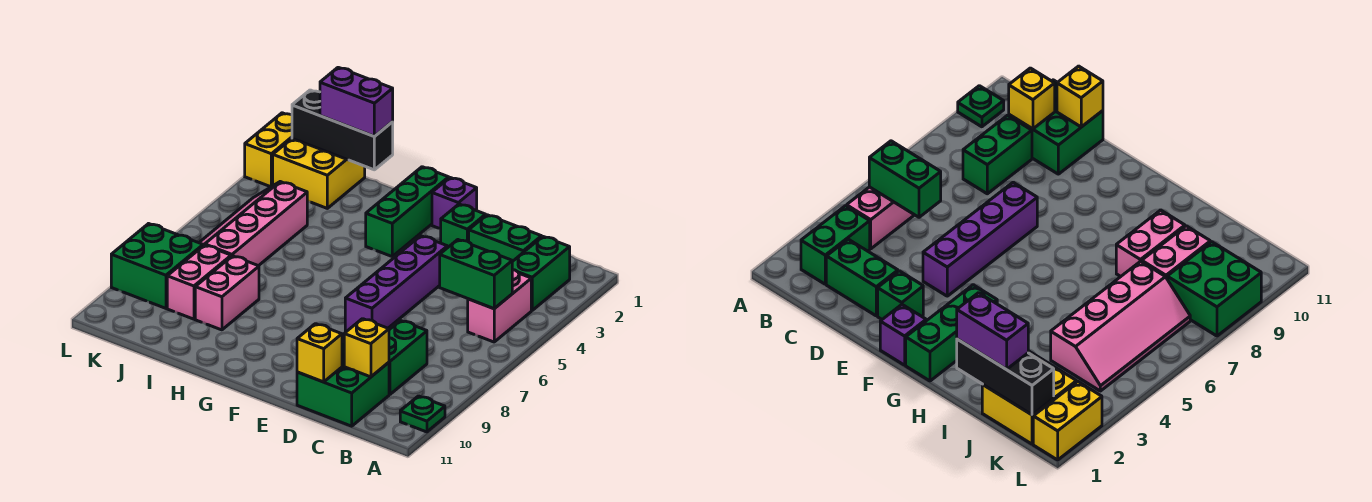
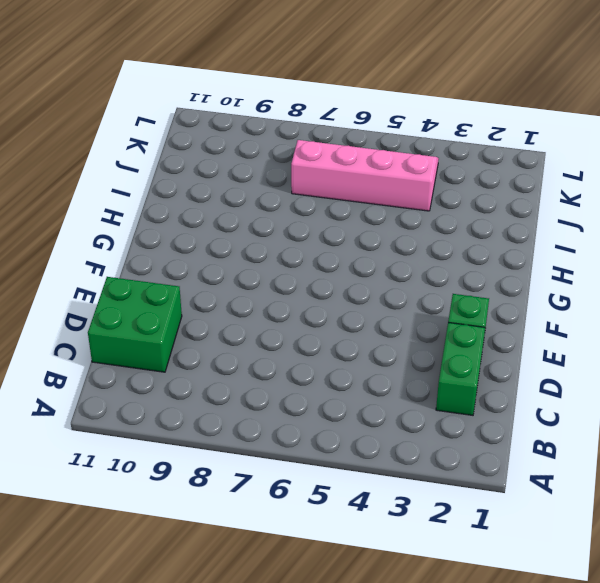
none -> green plate A10 level 1
none -> green brick B2:B3 level 1
none -> pink brick B4:B5 level 1

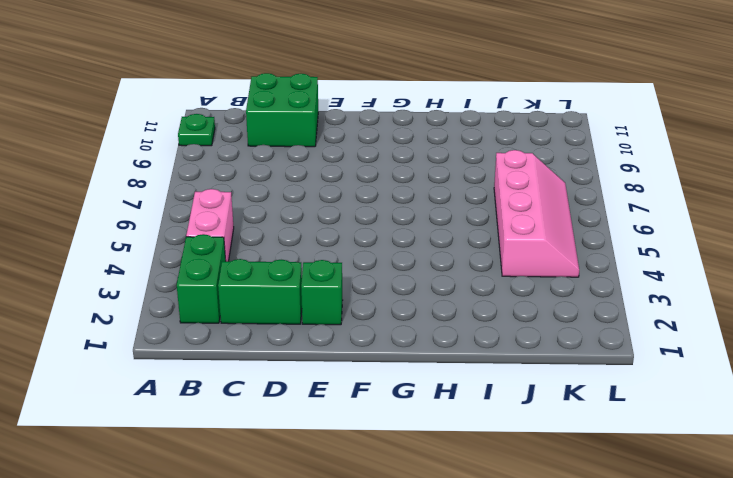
none -> green brick C8:C9 level 1
none -> purple brick E4:E7 level 1
none -> purple brick F1 level 1

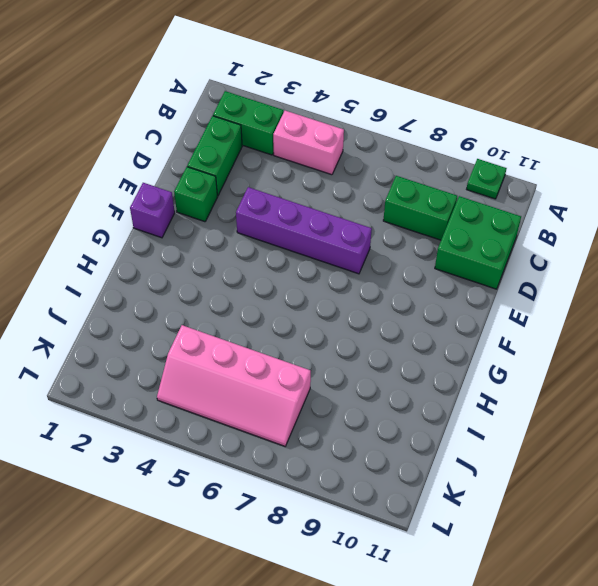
none -> green brick G1:G3 level 1
none -> pink brick I8:I9 level 1
none -> yellow brick J1:K2 level 1

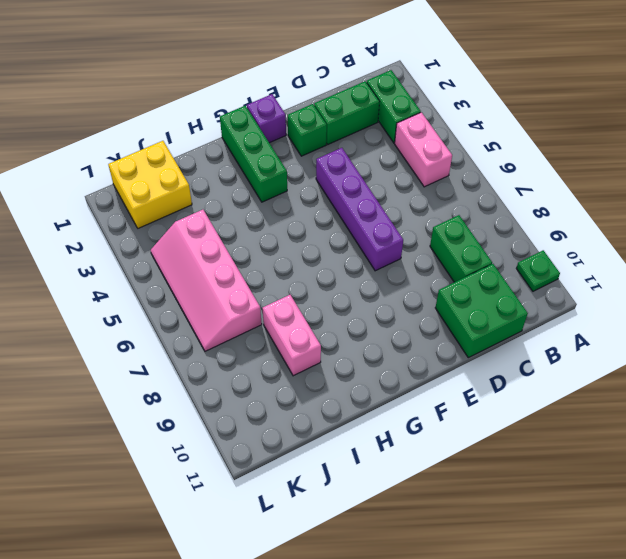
none -> pink brick J8:J9 level 1
none -> green brick K8:L9 level 1
none -> yellow brick L1:L2 level 1

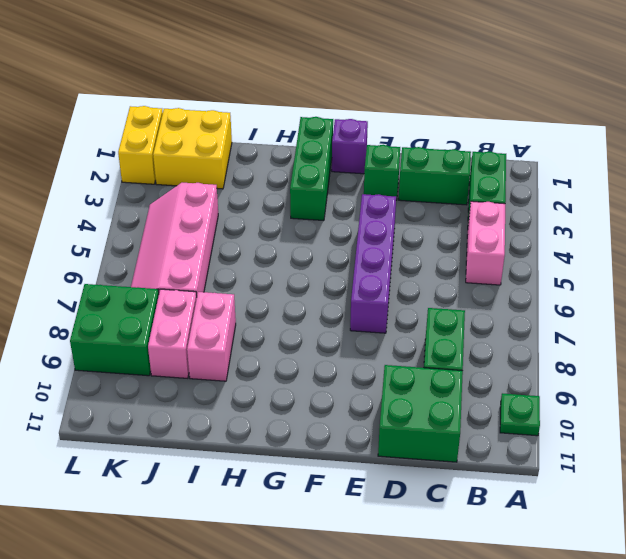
none -> green brick B5:C5 level 2
none -> yellow brick C10 level 2
none -> yellow brick D11 level 2

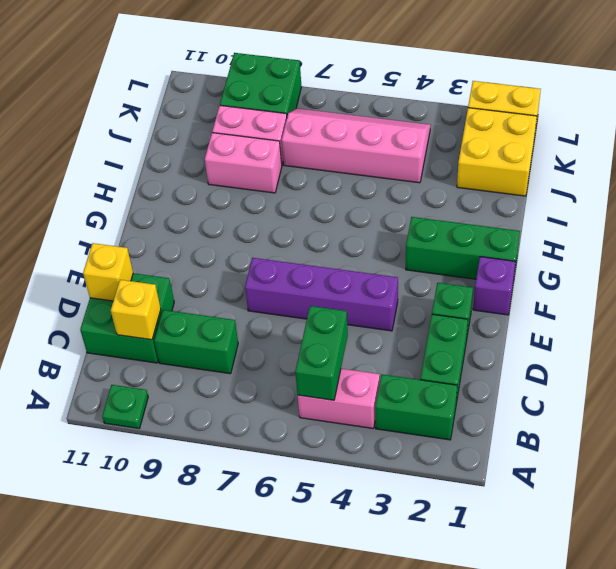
none -> black brick I1:K1 level 2
none -> purple brick I1:J1 level 3

